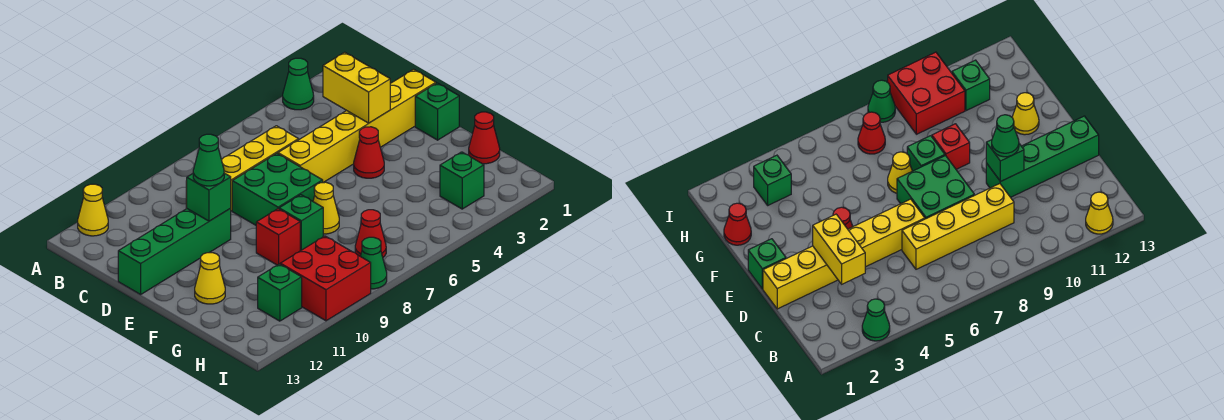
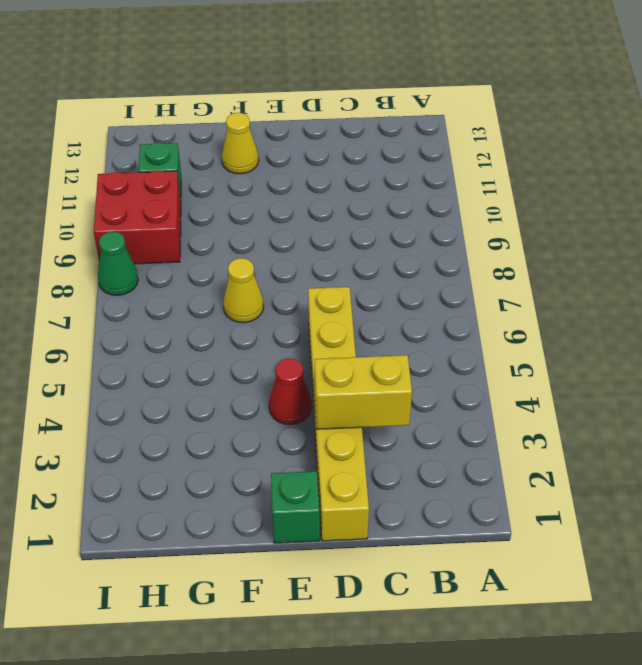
none -> green cone A3 level 1
none -> yellow cone A12 level 1
none -> yellow brick C6:C9 level 1

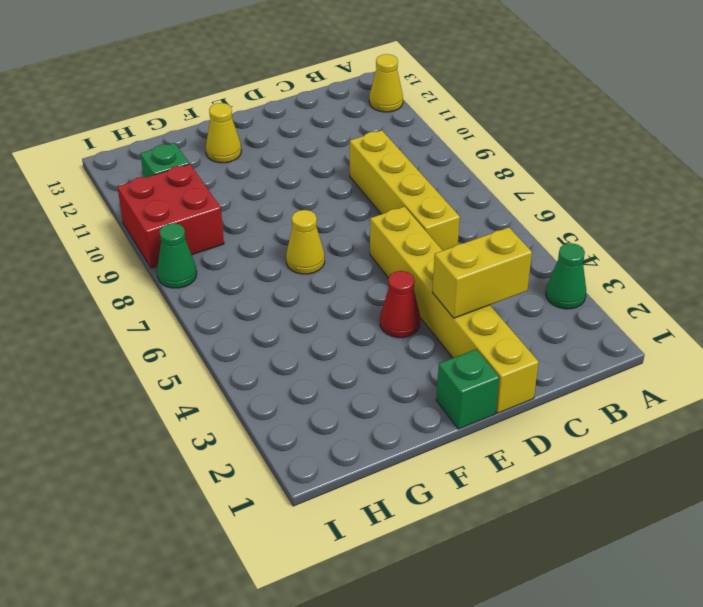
none -> green brick D7:E8 level 1
none -> green brick D10:D13 level 1
none -> green brick F8 level 1

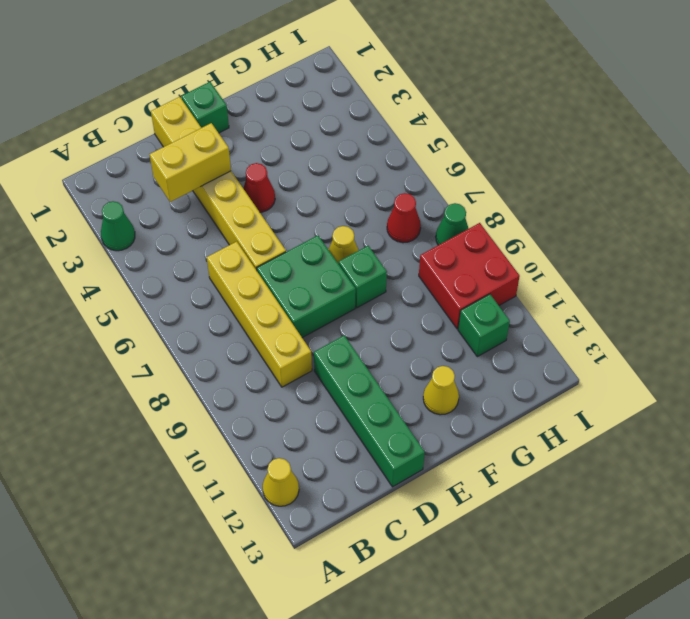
none -> red brick F9 level 1
none -> red cone G1 level 1
none -> green brick H3 level 1

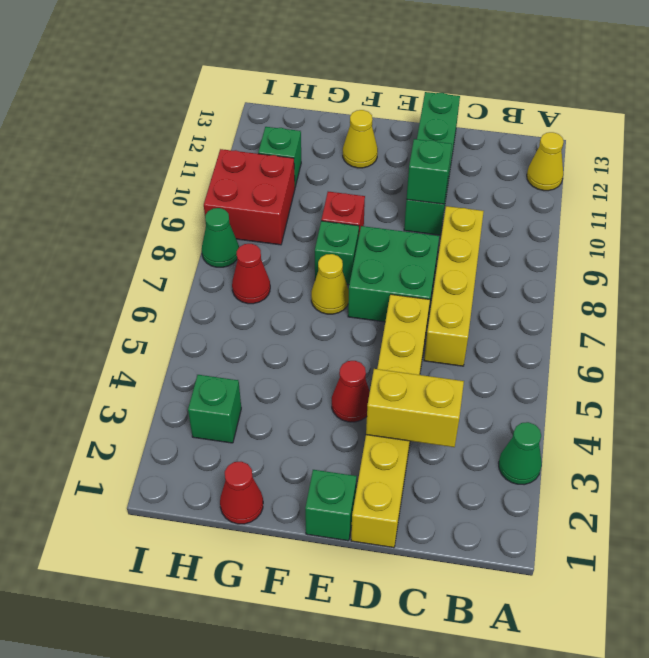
none -> green cone D10 level 3

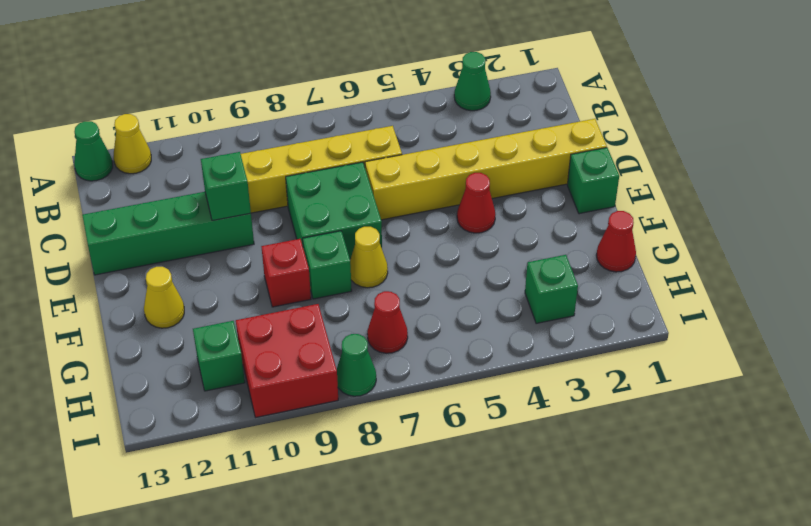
green cone A13 level 1 -> green cone D10 level 3
none -> yellow brick C3:D3 level 2

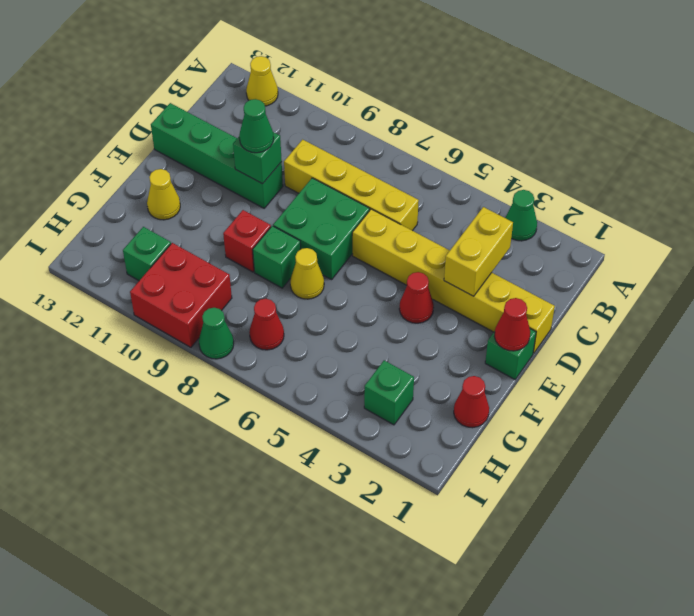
red cone E1 level 2 -> none

